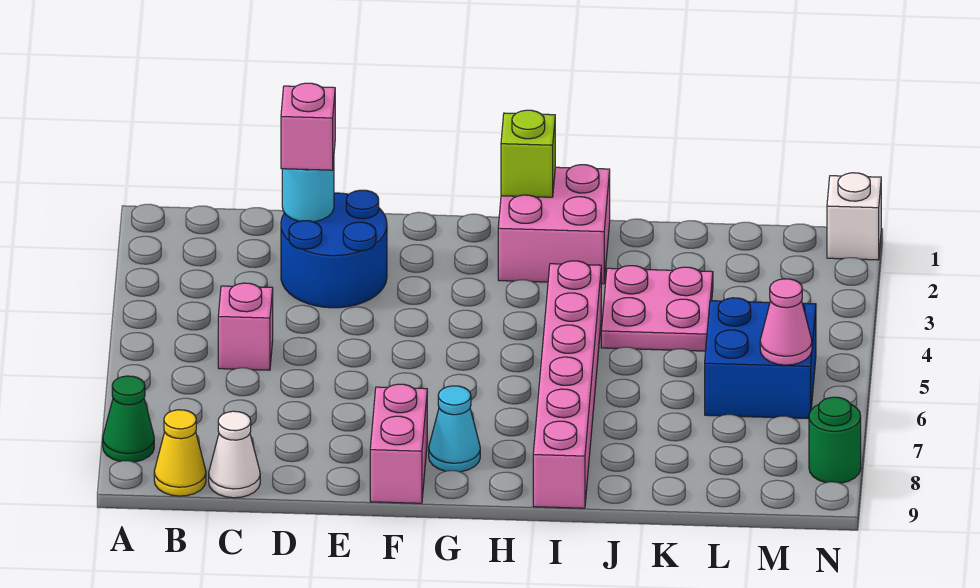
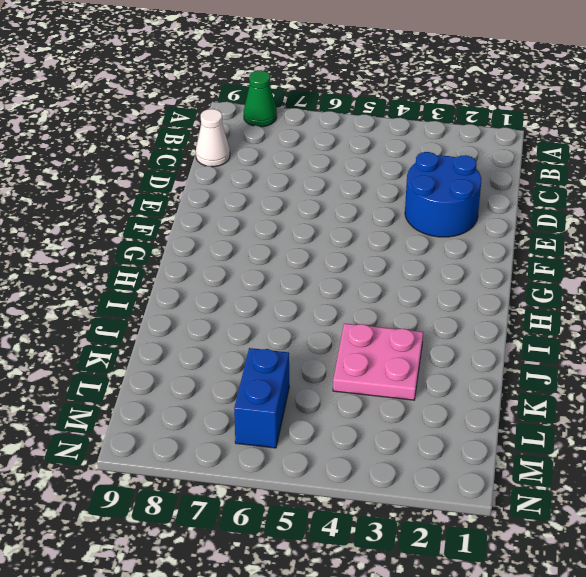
blue brick L6:M6 level 1 -> blue brick L5:M6 level 1
none -> yellow cone B9 level 1
none -> pink brick C5 level 1
none -> pink brick F8:F9 level 1

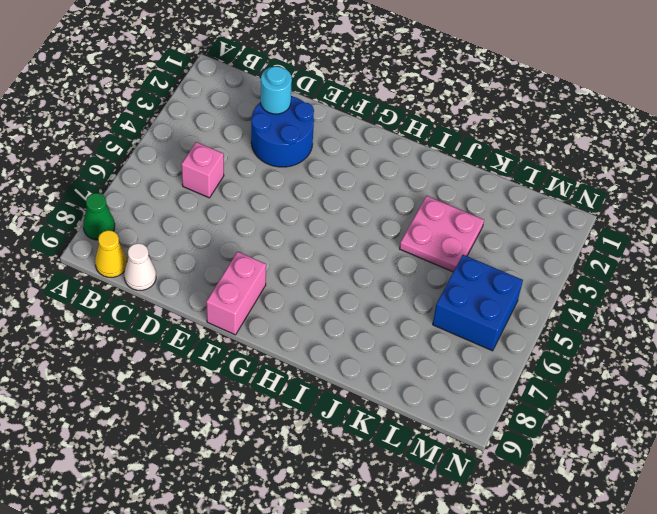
none -> cyan cone G8 level 1
none -> pink brick H1:I2 level 1
none -> pink brick I4:I9 level 1

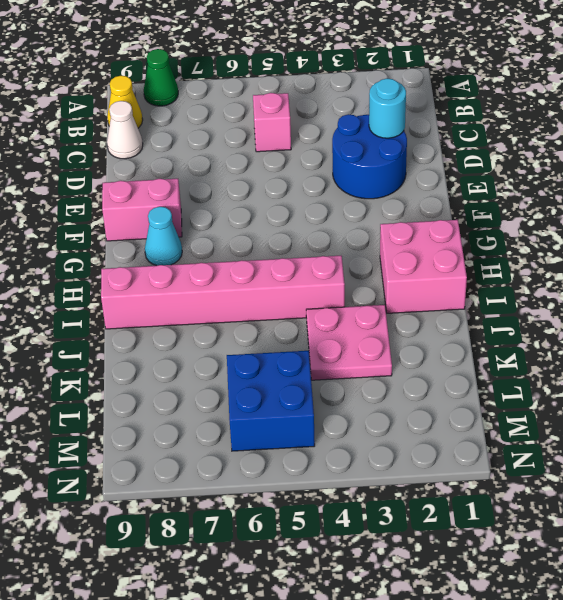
none -> white brick N1 level 1
none -> green round brick N8 level 1
none -> lime brick H1 level 2

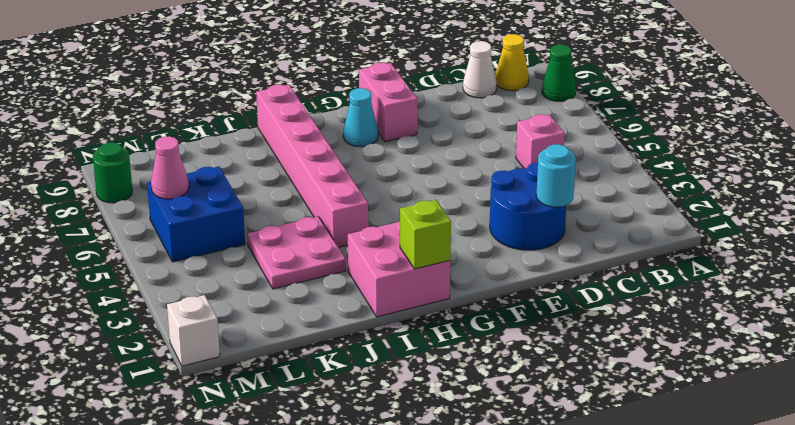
none -> pink brick D2 level 3

